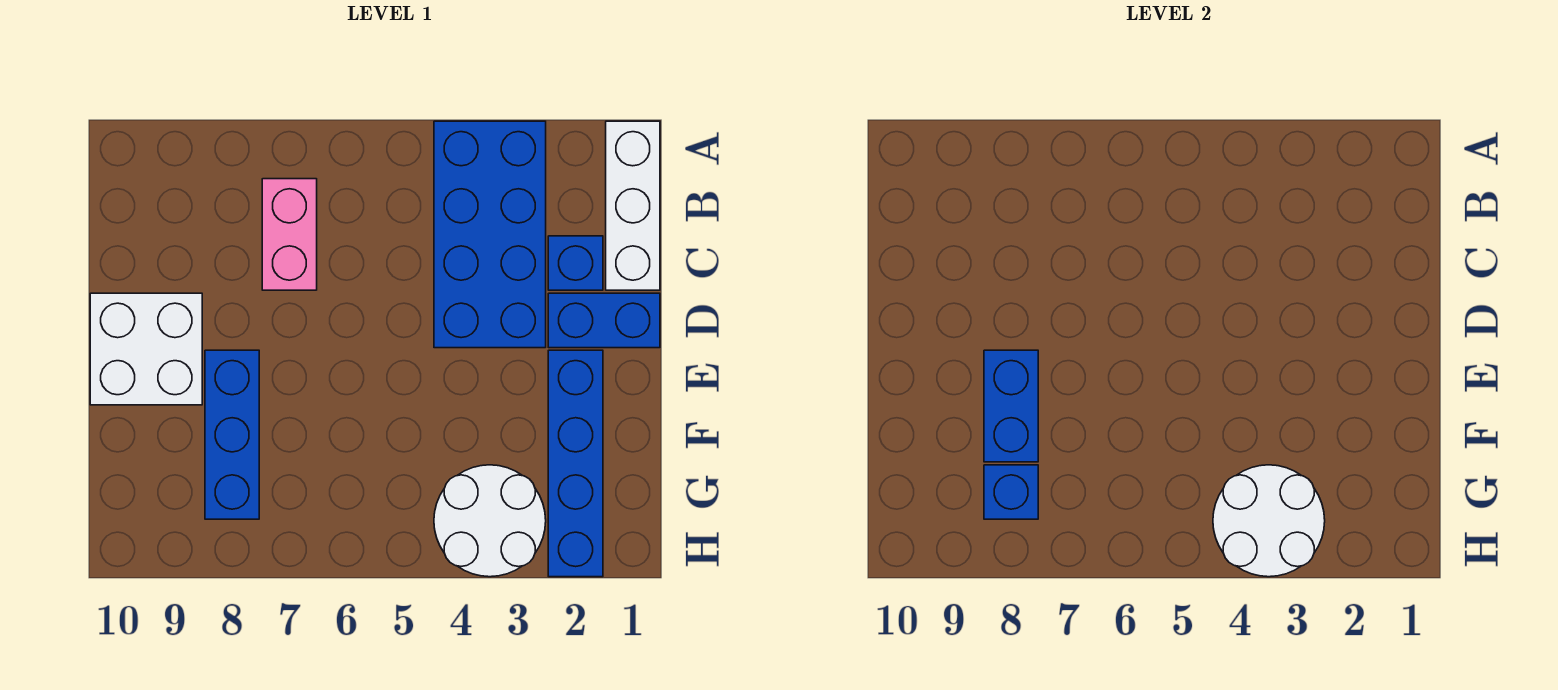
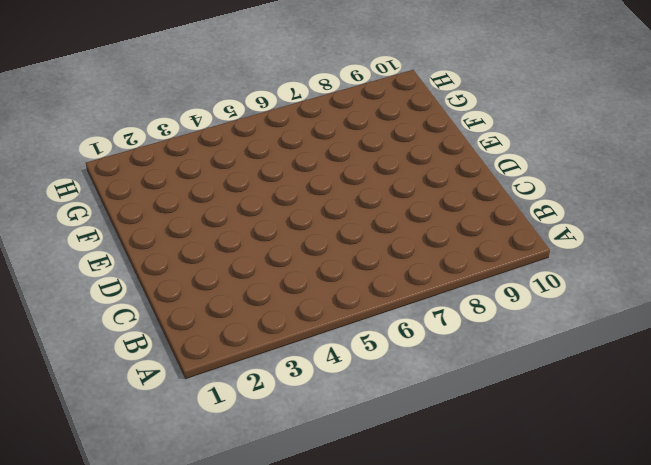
none -> white brick A1:C1 level 1
none -> blue brick A3:D4 level 1
none -> pink brick B7:C7 level 1

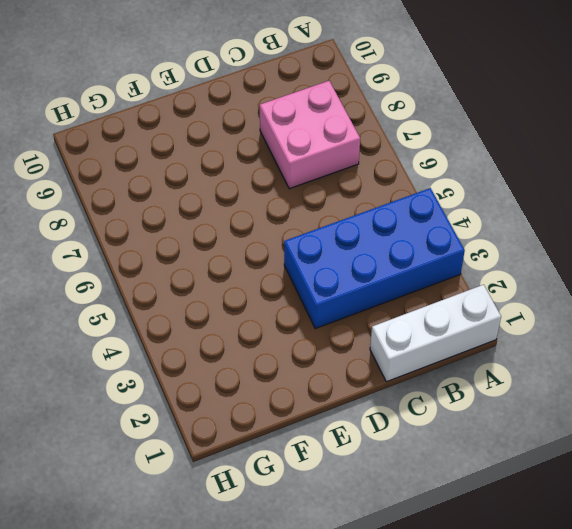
pink brick B7:C8 level 1 -> pink brick B7:C7 level 1
none -> blue brick C2 level 1
none -> blue brick D1:D2 level 1
none -> white brick D9:E10 level 1

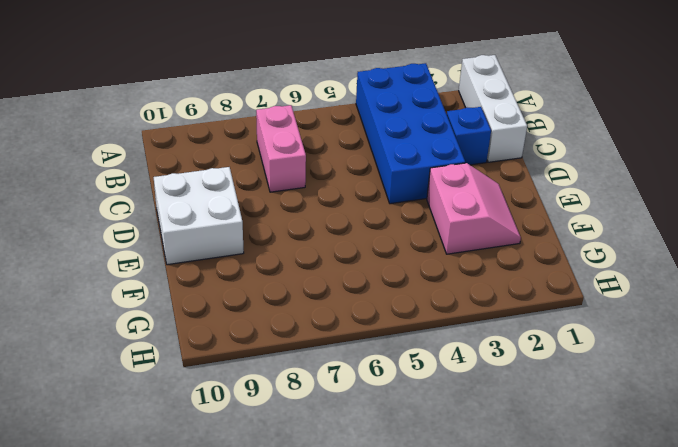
pink slope E2:F3 level 1 top 3 -> blue brick E2:H2 level 1
none -> blue brick D1:D2 level 1
none -> blue brick E8:G8 level 1
none -> white round brick G3:H4 level 1

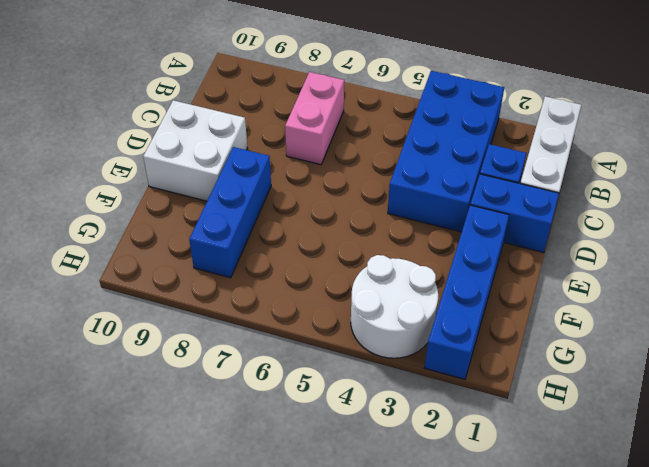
none -> blue brick E8:F8 level 2
none -> white round brick G3:H4 level 2
none -> blue brick G8 level 2

